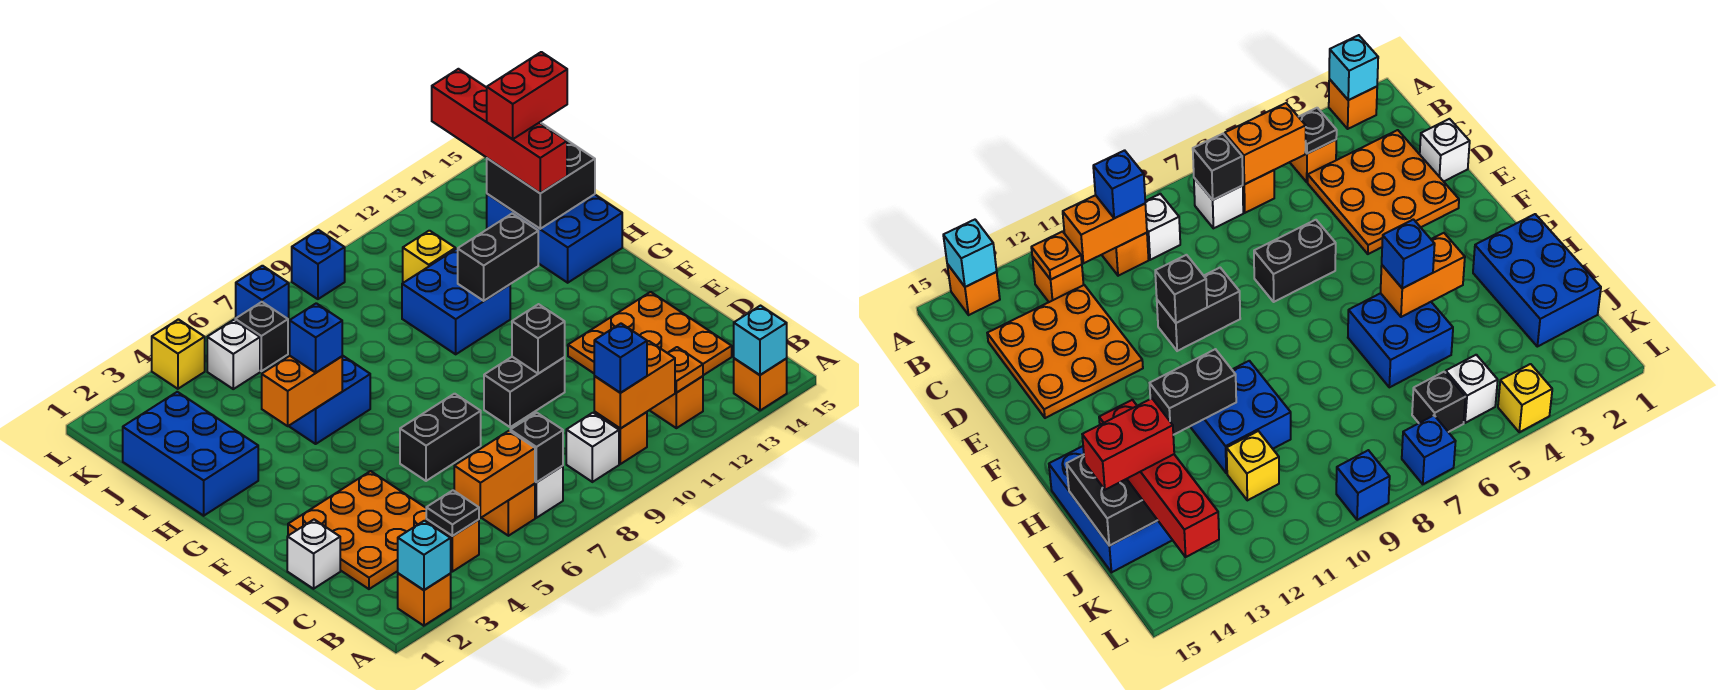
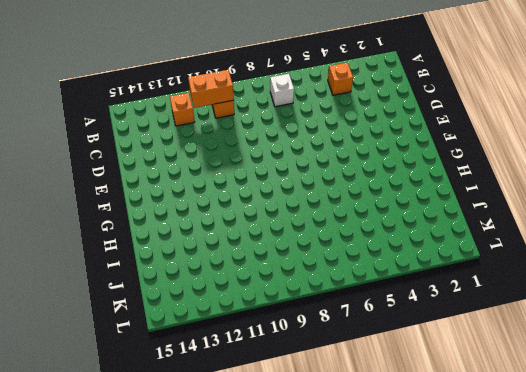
none -> orange brick A2 level 1
none -> orange brick A14 level 1
none -> orange brick B6 level 1
none -> white brick B9 level 1

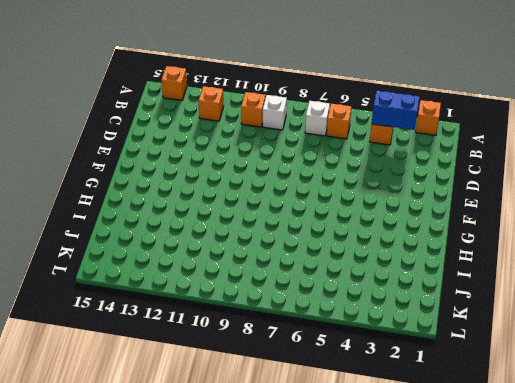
blue brick B3:B4 level 2 -> black plate B4 level 2
none -> orange plate C2:E4 level 1
none -> orange plate C12:E14 level 1
none -> white brick D1 level 1
none -> black brick E6:E7 level 1

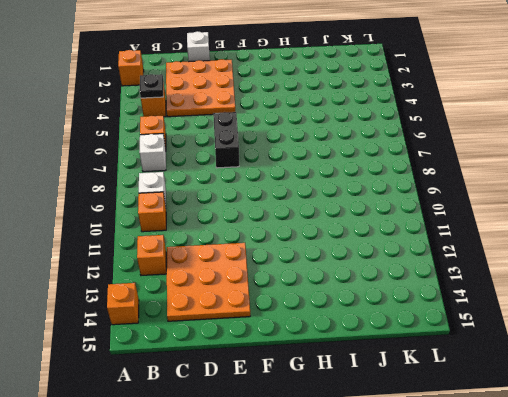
none -> black brick E9:E10 level 1
none -> blue brick H1:J2 level 1
none -> blue brick H5:I6 level 1
none -> blue brick H10:I11 level 1

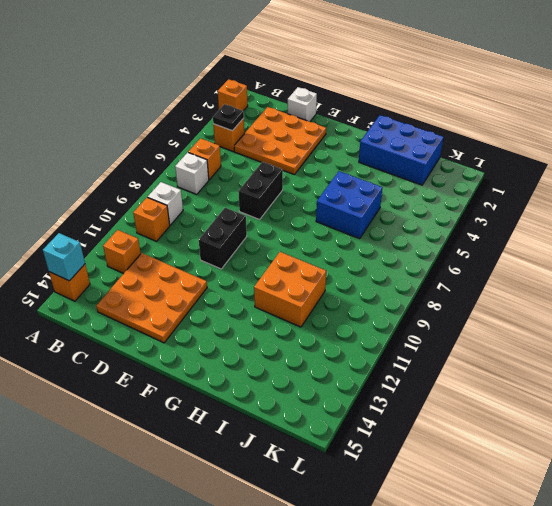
orange brick H10:I11 level 1 -> blue brick H10:I11 level 1
none -> blue brick H14:J15 level 1
none -> yellow brick J11 level 1
none -> white brick K5 level 1
none -> black brick K6 level 1

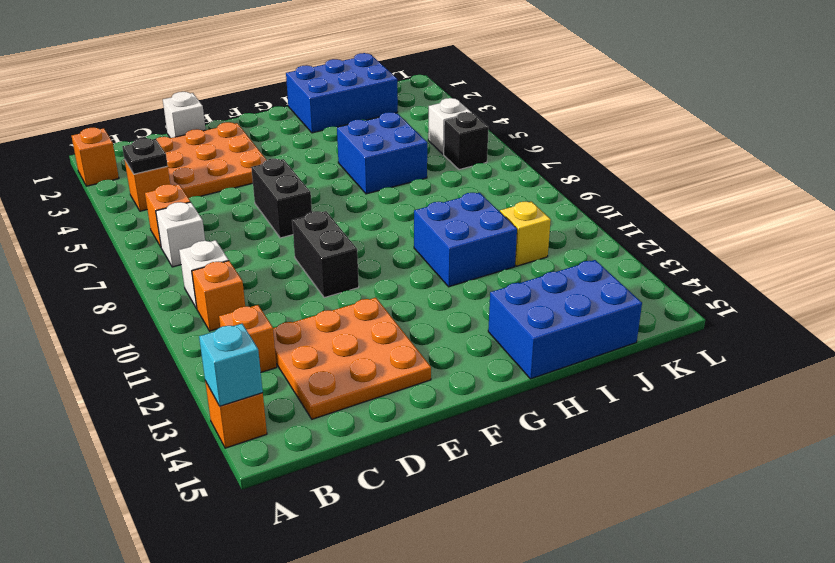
none -> yellow brick L4 level 1
none -> blue brick L7 level 1
none -> blue brick L9 level 1
none -> cyan brick A2 level 2

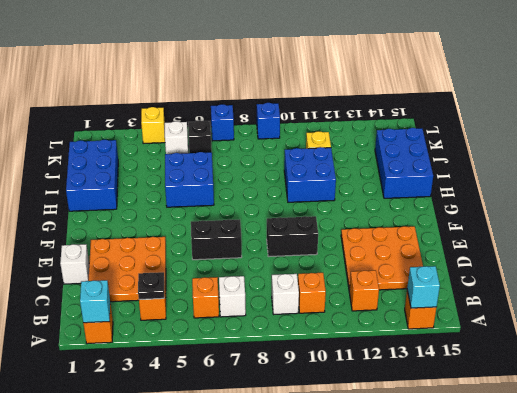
none -> orange brick B5:B6 level 2
none -> black brick B7 level 2
none -> orange brick B10:B11 level 2
none -> orange plate B12 level 2

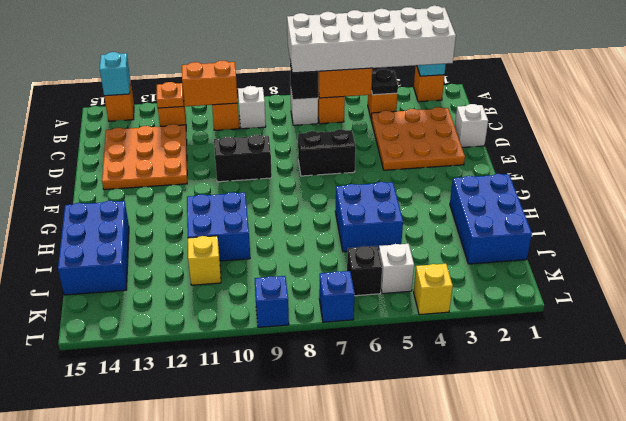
white brick A2:B7 level 3 -> none
none -> black brick E10 level 2
none -> orange brick H4:H5 level 2
none -> black brick H11:H12 level 2
none -> black brick I14:J15 level 2

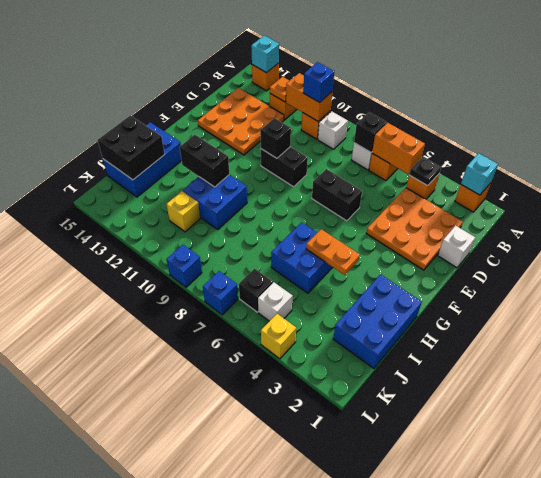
orange plate H4:H5 level 2 -> orange brick H4:H5 level 2
none -> blue brick H5 level 3
none -> red brick I14:L14 level 3
none -> red brick J14:J15 level 4

